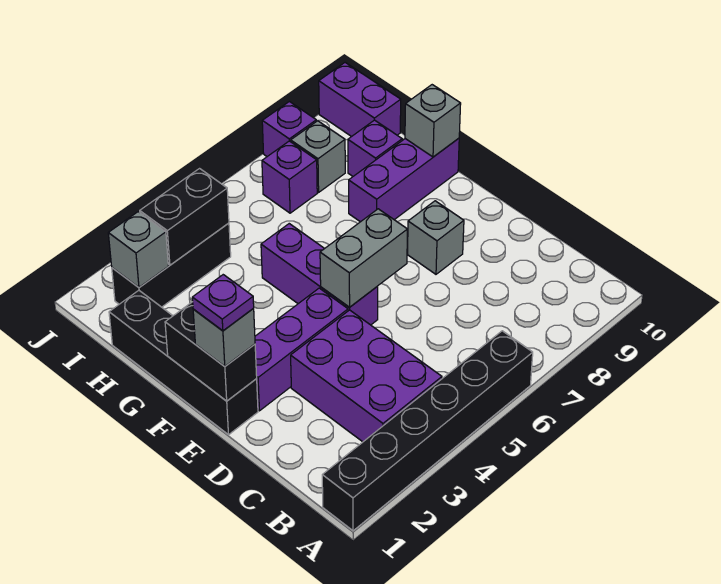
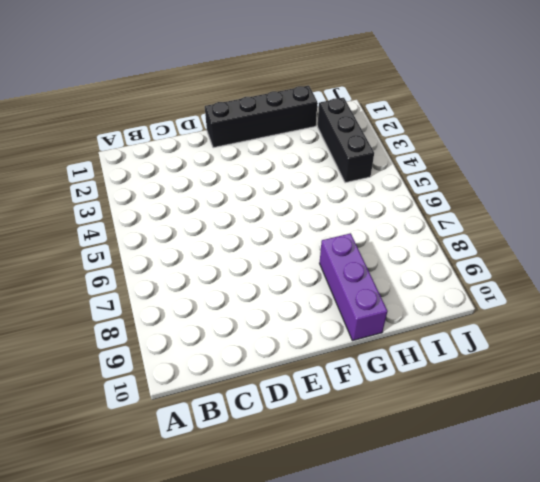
none -> black brick A1:A6 level 1
none -> purple brick B3:D4 level 1
none -> purple brick E2:E4 level 1

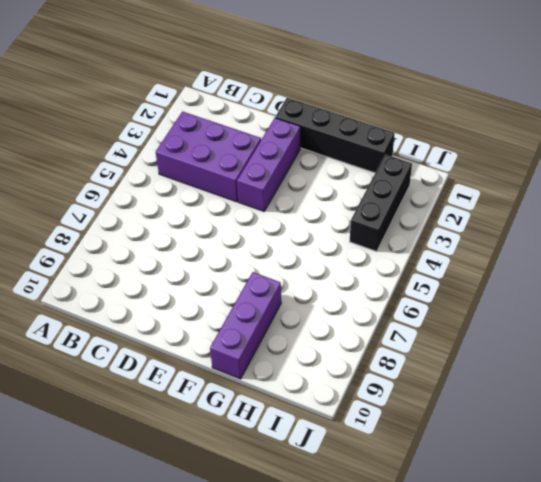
none -> black brick A1:A6 level 1
none -> purple brick E5:G5 level 1
none -> grey brick E8 level 1

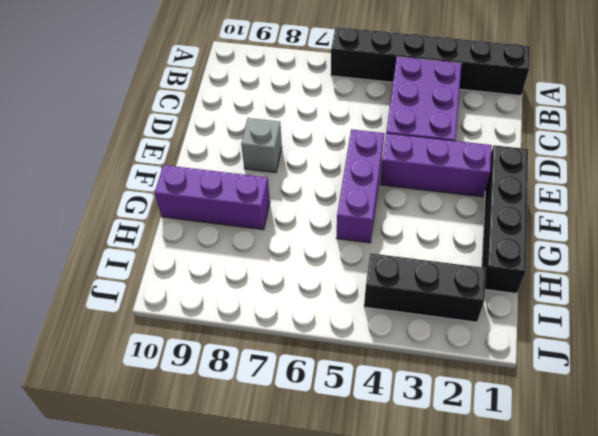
none -> purple brick H9 level 1
none -> purple brick I7 level 1
none -> grey brick I8 level 1

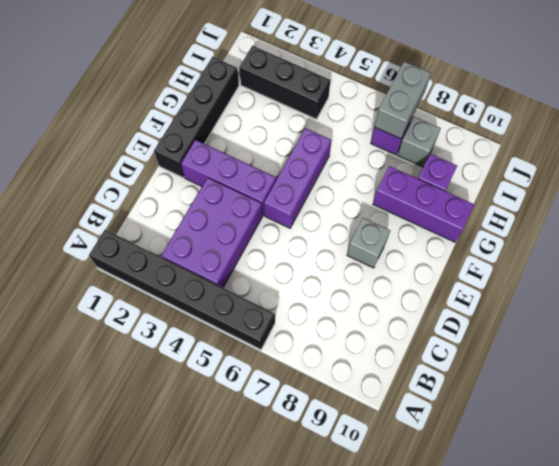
grey brick I7:J7 level 2 -> grey brick E5:E6 level 2
none -> purple brick I10:J10 level 1
none -> purple brick J8 level 1
none -> black brick E1:F1 level 2

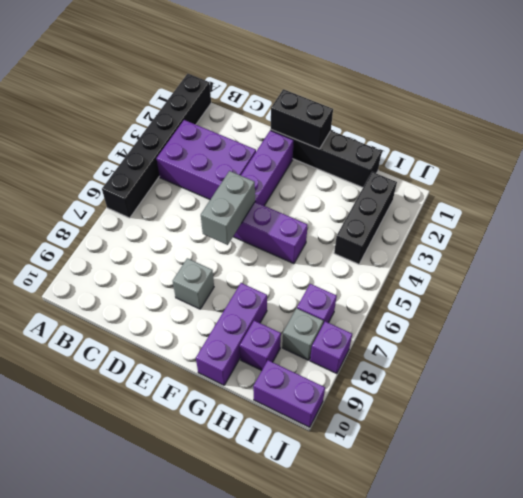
none -> grey brick G10 level 2
none -> grey brick I2 level 2
none -> black brick I3:I4 level 2

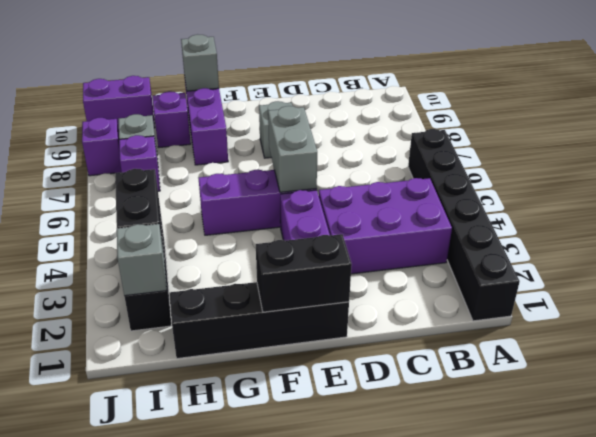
none -> grey brick E1 level 3
none -> purple plate E1 level 4

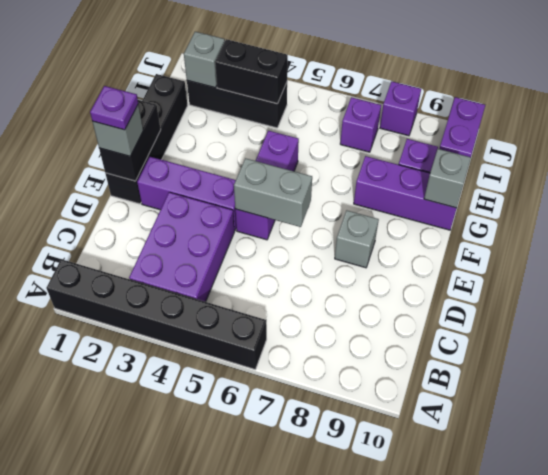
none -> grey brick I8 level 1

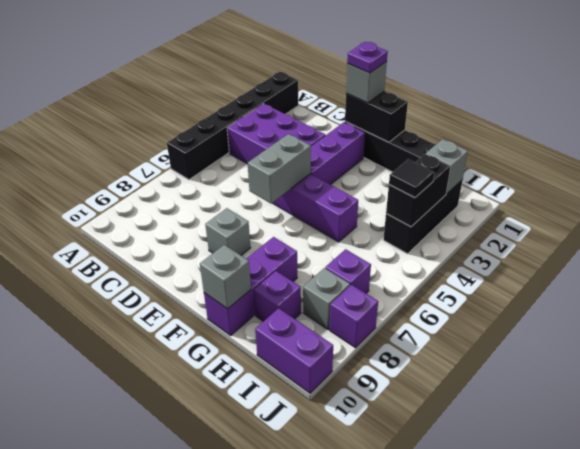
black tile I4 level 3 -> none

